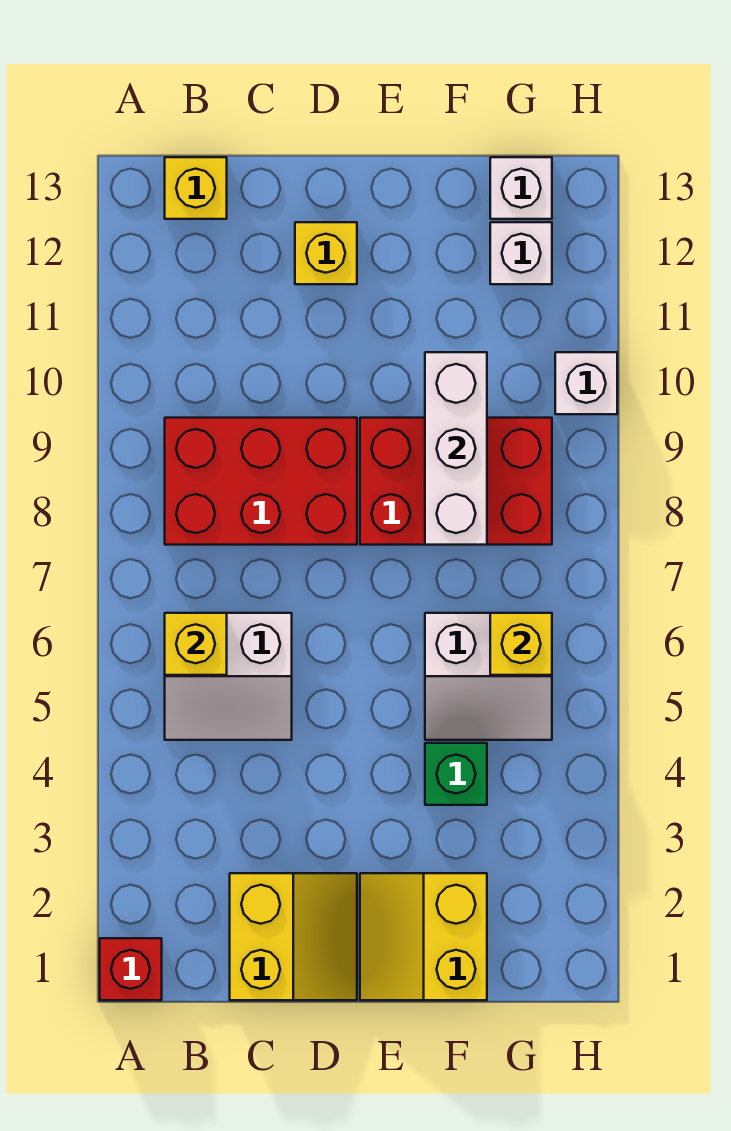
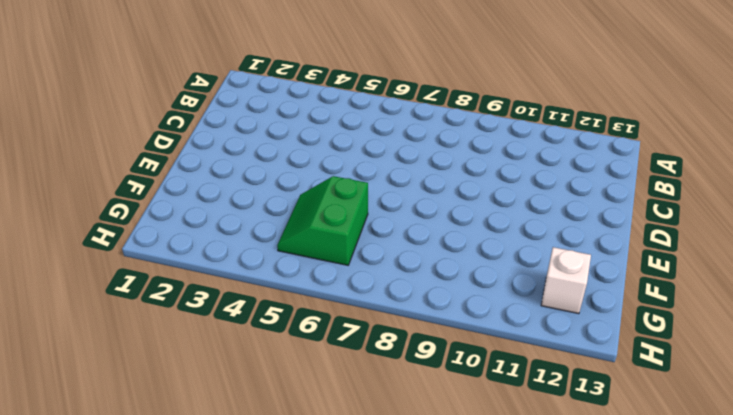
green slope F5:G6 level 1 top 6 -> white slope F5:G6 level 1 top 6
none -> red brick A1 level 1
none -> white slope B5:C6 level 1 top 6
none -> red brick B8:D9 level 1

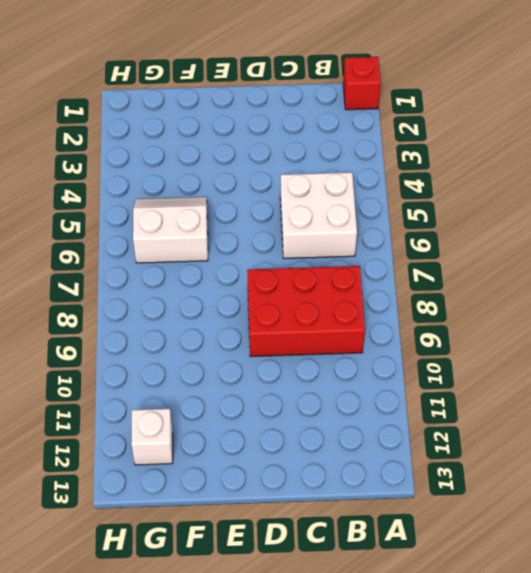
white brick B5:C6 level 1 -> white slope B5:C6 level 1 top 6
none -> yellow brick B13 level 1
none -> yellow slope C1:D2 level 1 top C
none -> yellow brick D12 level 1

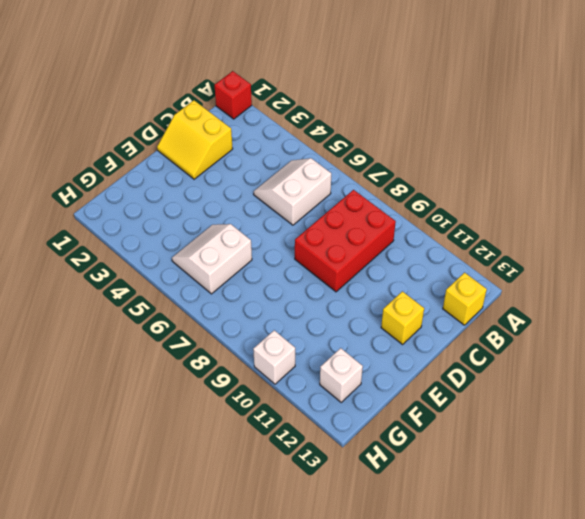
none -> yellow slope E1:F2 level 1 top F
none -> red brick E8:G9 level 1
none -> green brick F4 level 1

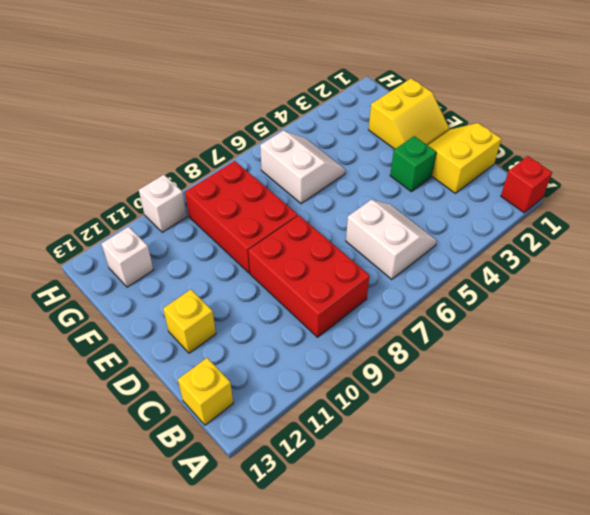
green brick D3 level 1 -> green brick F4 level 1
none -> white brick G13 level 1
none -> yellow brick B6 level 2
none -> white brick F8:F10 level 2

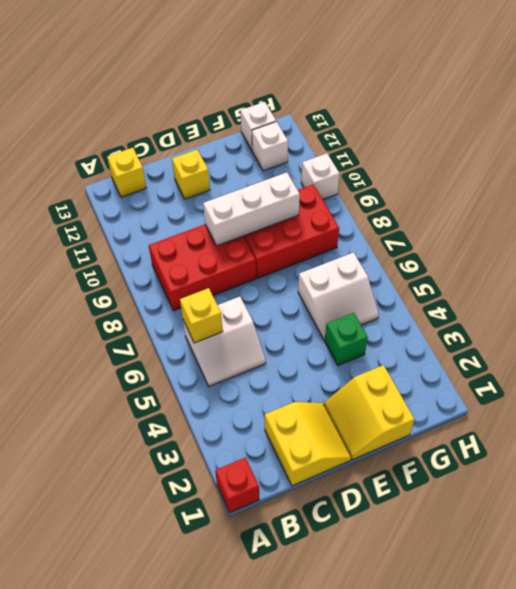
white brick D9:F9 level 2 -> white brick F8:F10 level 2
none -> yellow brick G6 level 2

